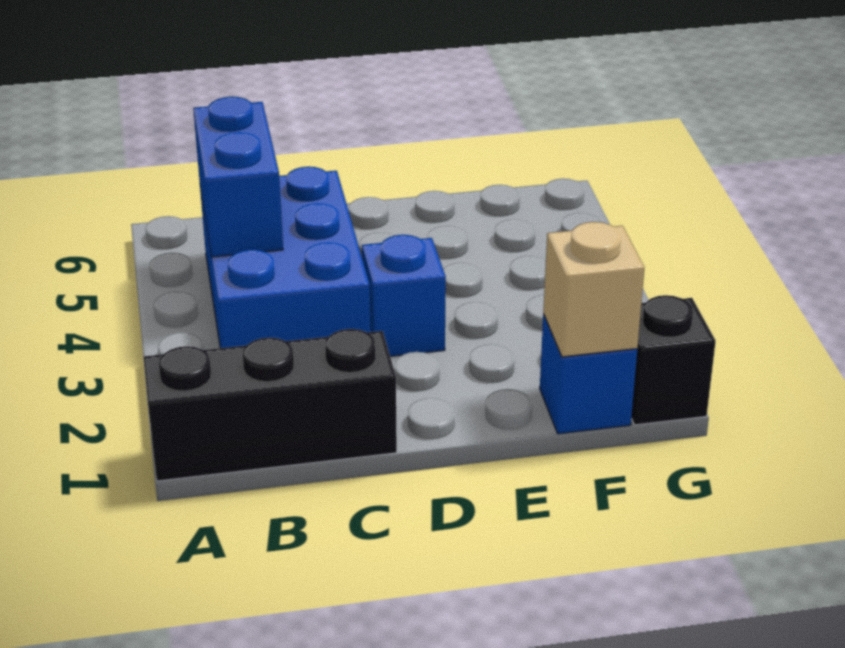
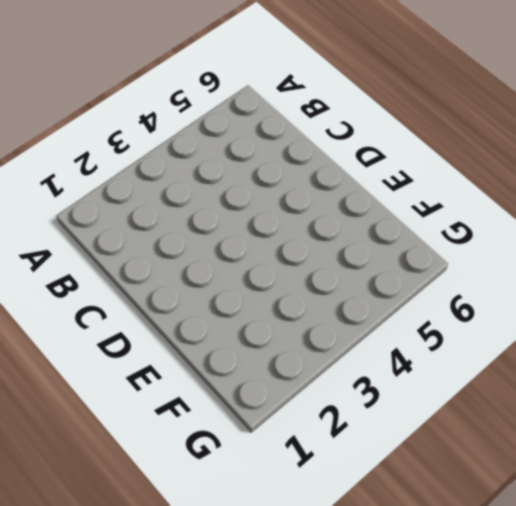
none -> black brick A1:C1 level 1
none -> blue brick B3:C5 level 1

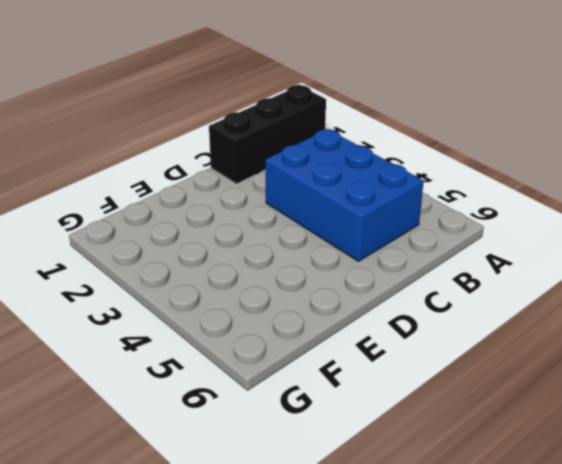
none -> blue brick D3 level 1
none -> blue brick F1 level 1

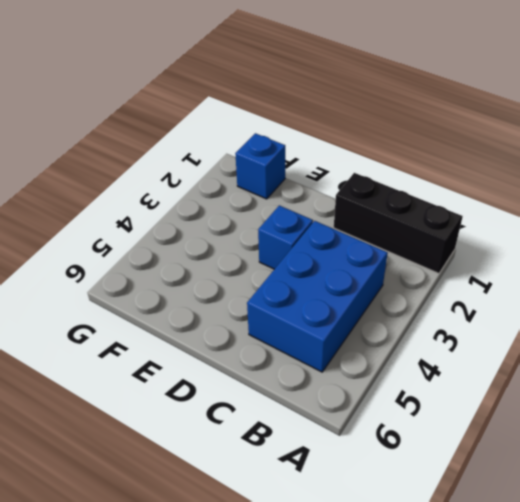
none -> black brick G1 level 1
none -> blue brick B4:B5 level 2

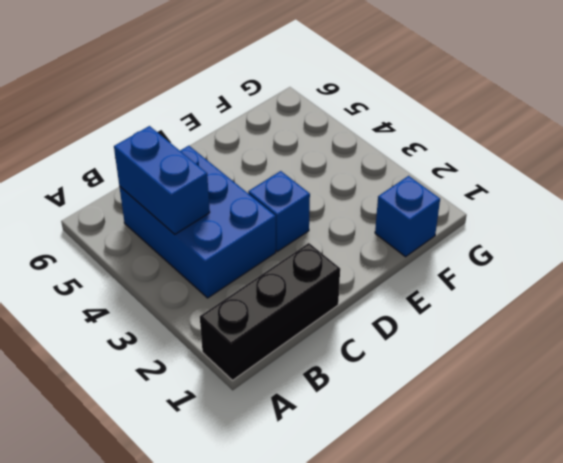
none -> black brick G1 level 1
none -> tan brick F1 level 2

